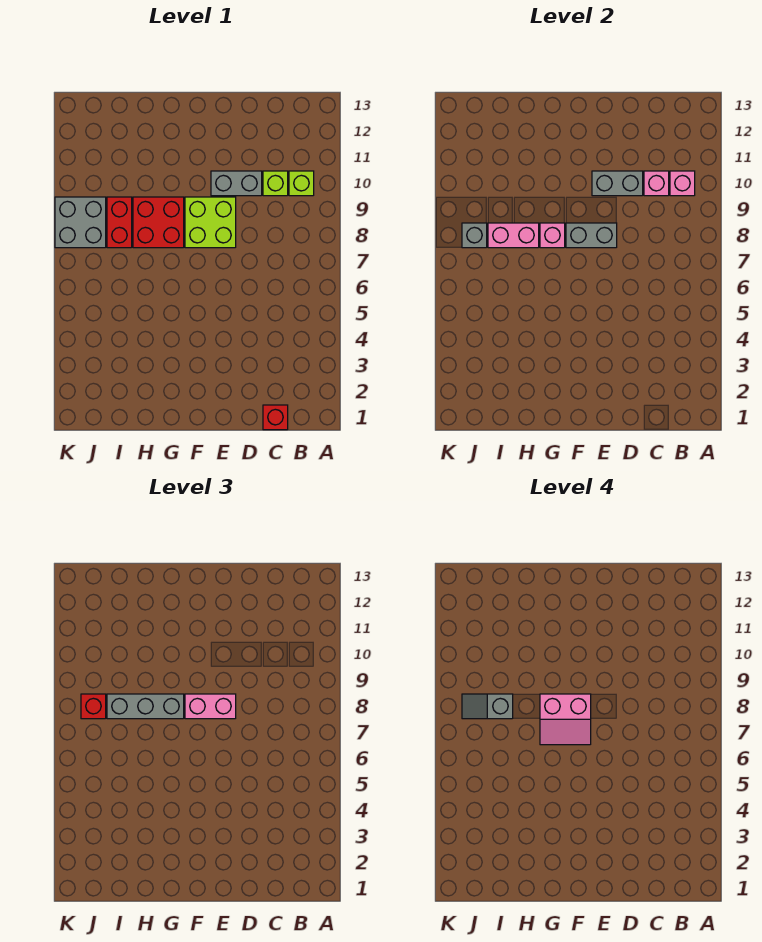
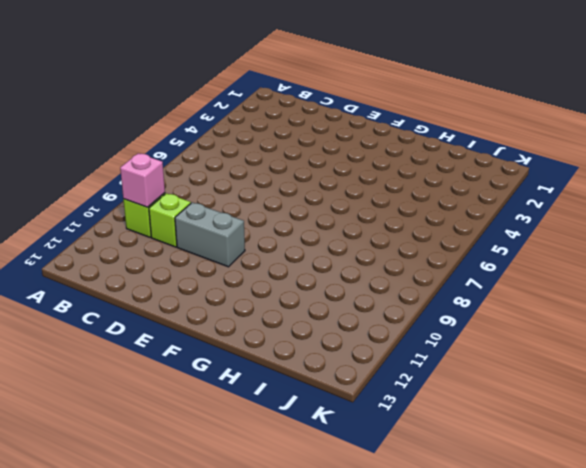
none -> red brick C1 level 1
none -> lime brick E8:F9 level 1
none -> red brick G8:H9 level 1

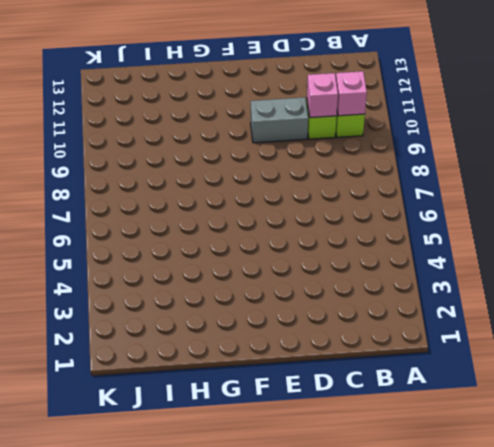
none -> red brick C1 level 1
none -> lime brick E8:F9 level 1
none -> red brick G8:H9 level 1

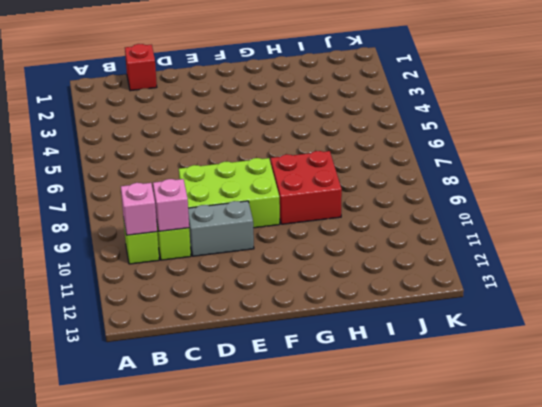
lime brick D8:F9 level 1 -> lime brick E8:F9 level 1
none -> red brick I8:I9 level 1
none -> grey brick J8:K9 level 1
none -> grey brick D10:E10 level 2

